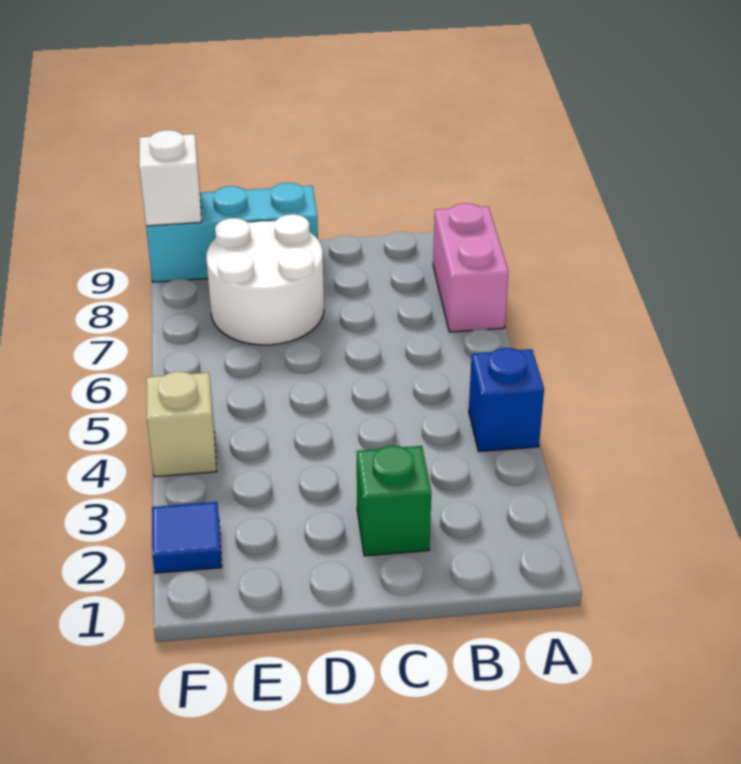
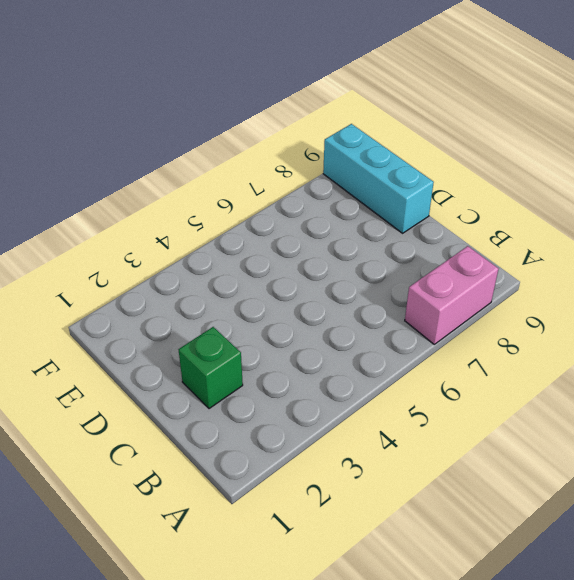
none -> blue brick A4 level 1
none -> white round brick D7:E8 level 1

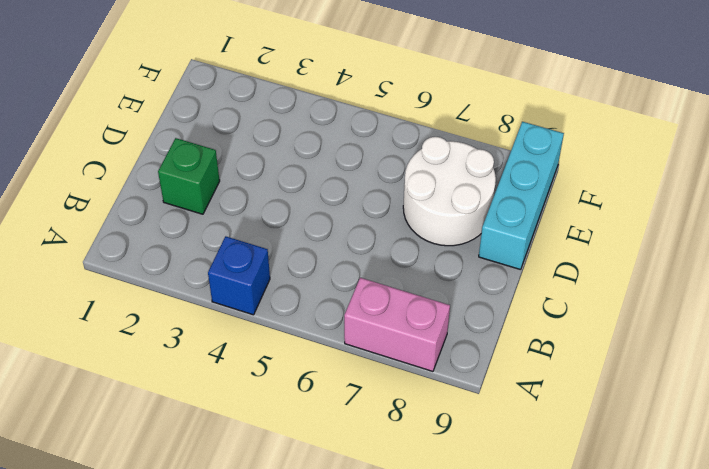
none -> blue tile F2 level 1
none -> tan brick F4 level 1

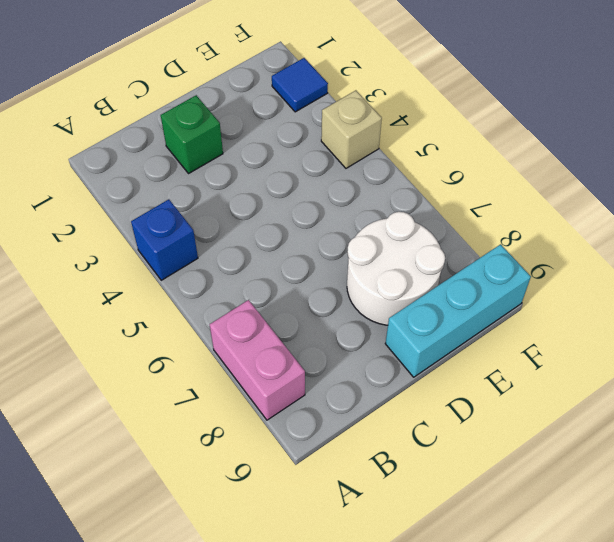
none -> white brick F9 level 2

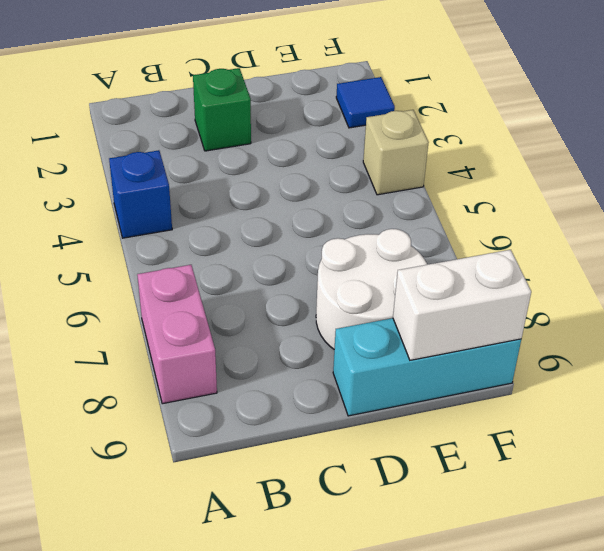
white brick E9:F9 level 2 -> white brick F9 level 2

